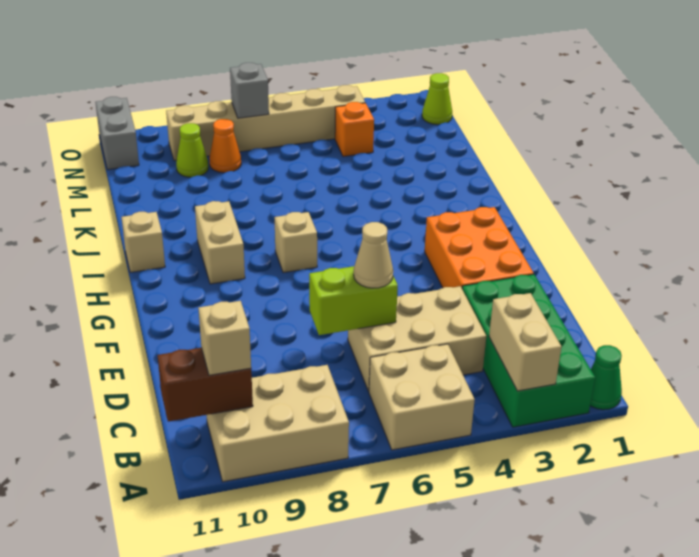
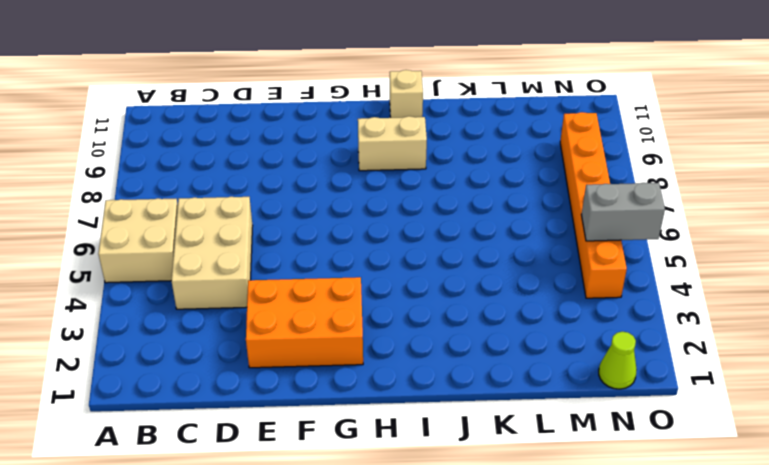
orange brick N4:N9 level 1 -> tan brick N4:N9 level 1
grey brick N5:O5 level 2 -> grey brick N11:O11 level 1
none -> green cone A1 level 1
none -> green brick A2:D3 level 1
none -> tan brick A8:B10 level 1

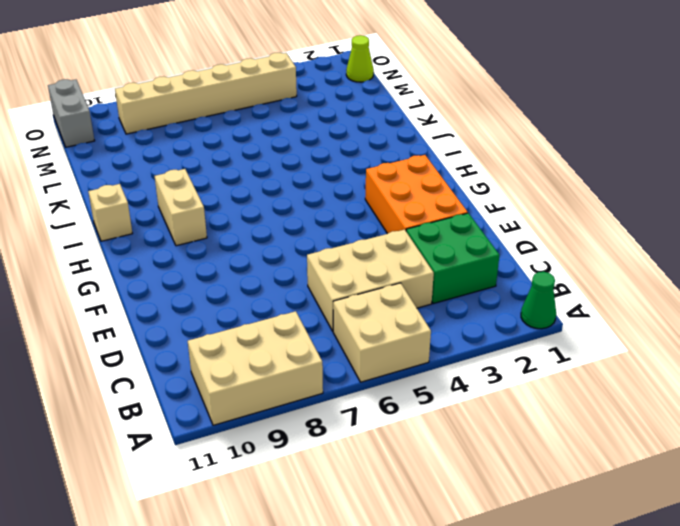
green brick C2:D3 level 1 -> green brick A2:D3 level 1
none -> tan brick H7 level 1
none -> orange brick M4 level 1
none -> orange cone M8 level 1

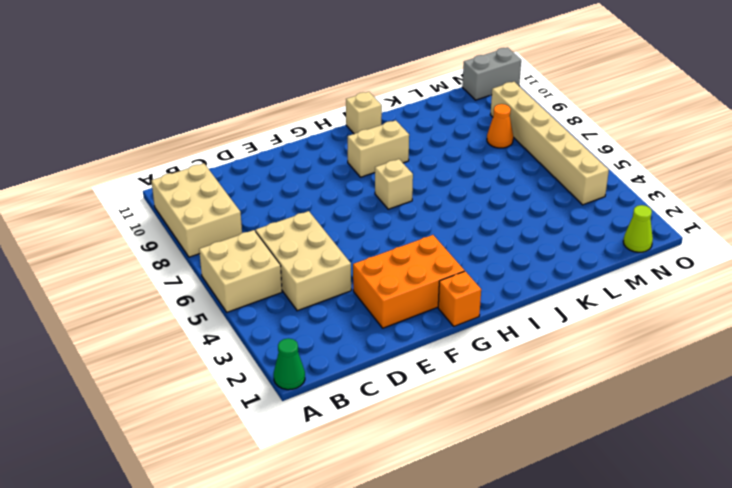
orange brick G1 level 1 -> orange brick M4 level 1
none -> green brick A2:D3 level 1
none -> lime cone M9 level 1
none -> tan brick A3:B3 level 2

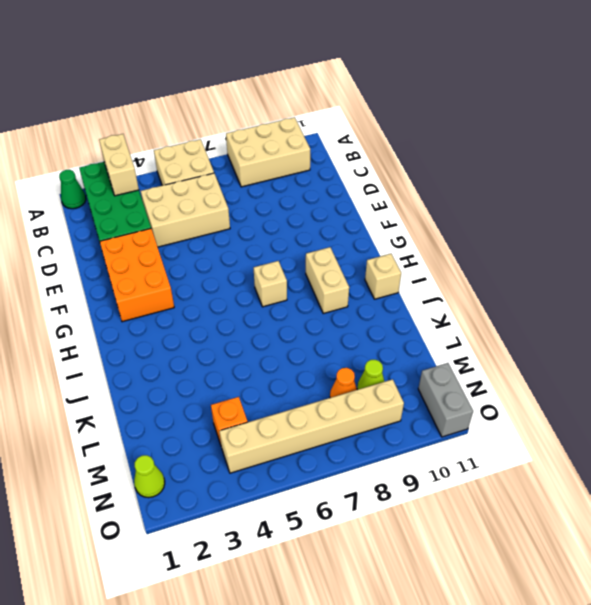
none -> brown brick B10:B11 level 2
none -> lime brick D6:D7 level 2
none -> grey brick N7 level 2

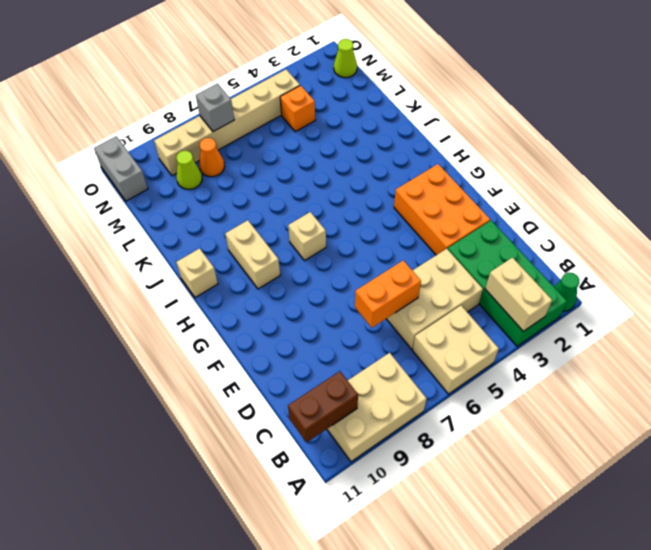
orange brick D6:D7 level 2 -> lime brick D6:D7 level 2
none -> tan brick B10 level 3
none -> tan cone D6 level 3

